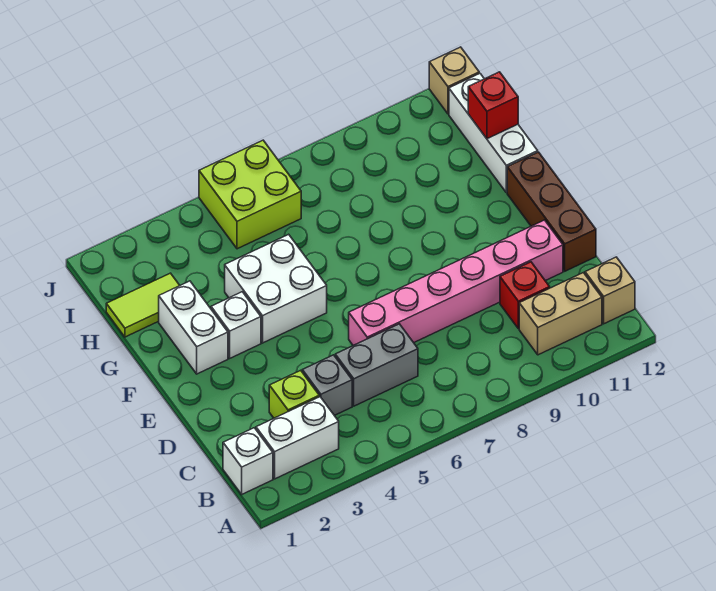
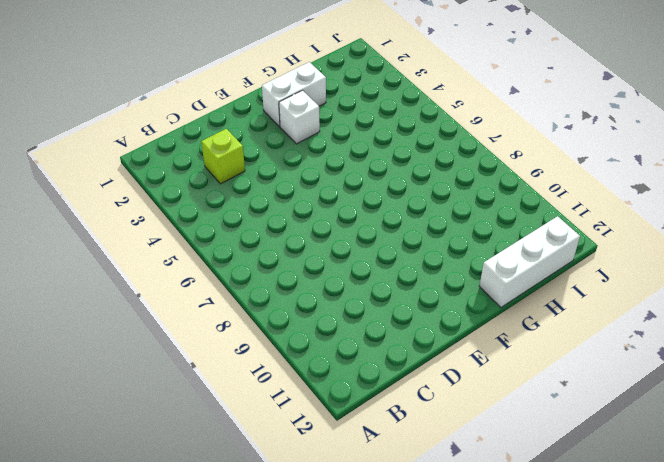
none -> white brick B1 level 1
none -> white brick B2:B3 level 1
none -> tan brick B10:B11 level 1

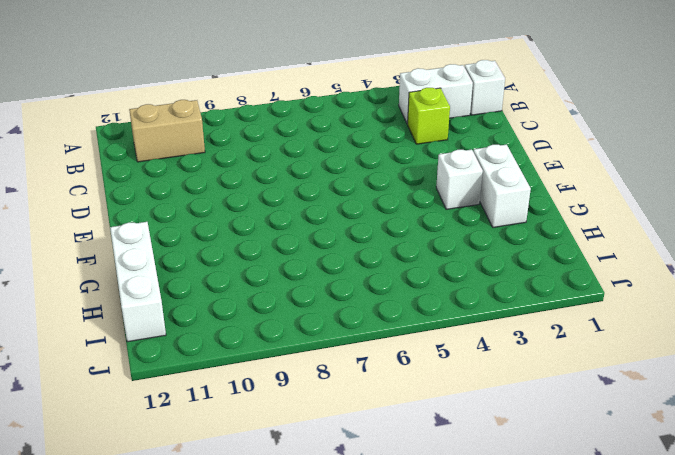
none -> tan brick B12 level 1
none -> grey brick C4 level 1
none -> grey brick C5:C6 level 1

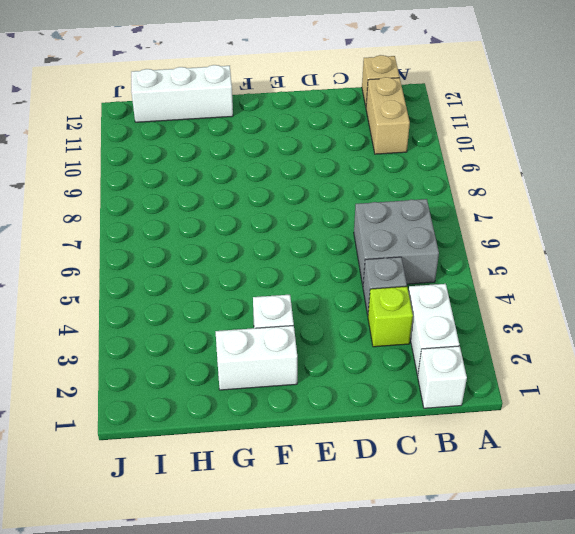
grey brick B5:C6 level 1 -> grey brick C5:C6 level 1
none -> red brick C10 level 1
none -> pink brick D6:D11 level 1
none -> brown brick D12:F12 level 1

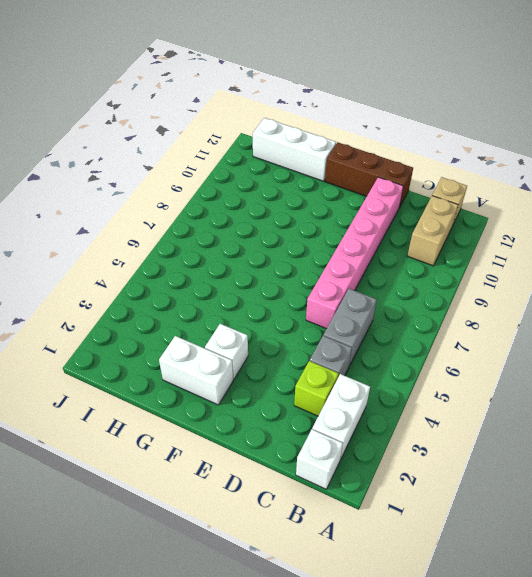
none -> red brick C10 level 1
none -> white brick F4:G5 level 1
none -> lime tile H1:H2 level 1

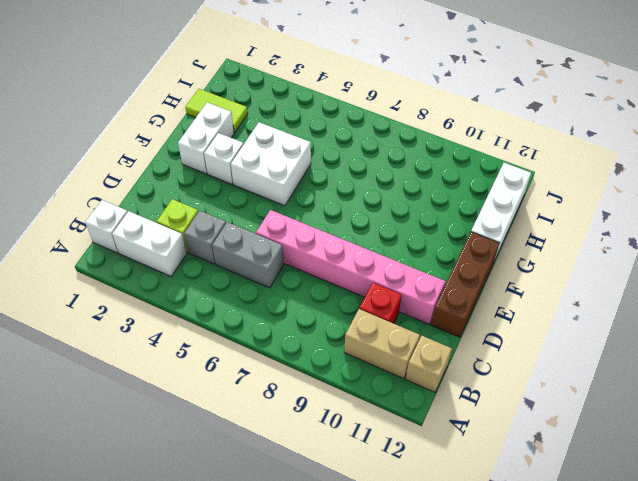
none -> lime brick I5:J6 level 1
none -> tan brick J12 level 1
none -> red brick H12 level 2

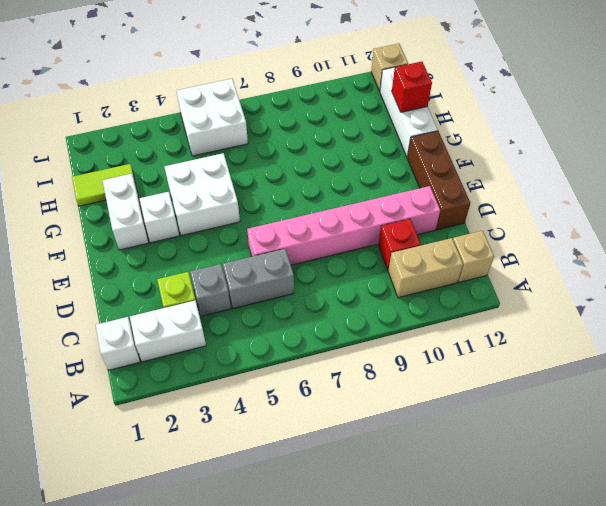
white brick I5:J6 level 1 -> lime brick I5:J6 level 1

